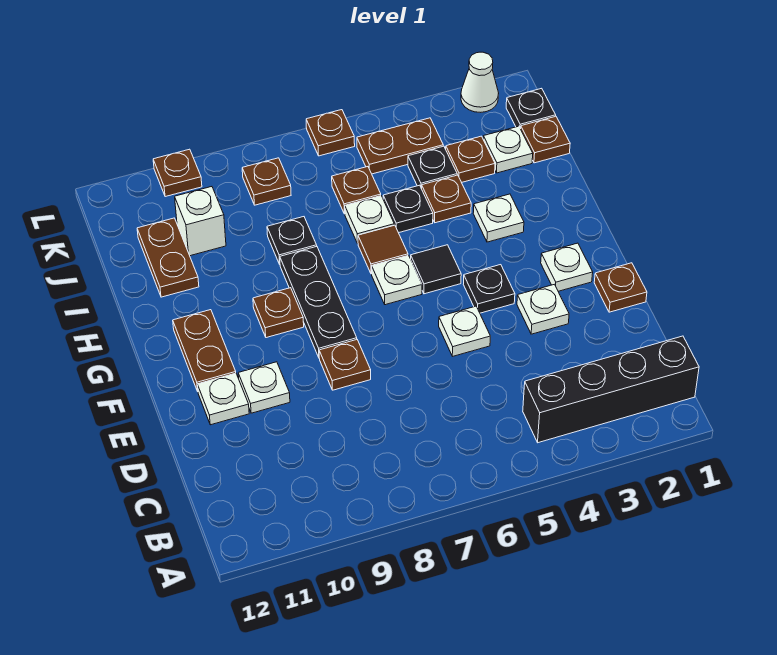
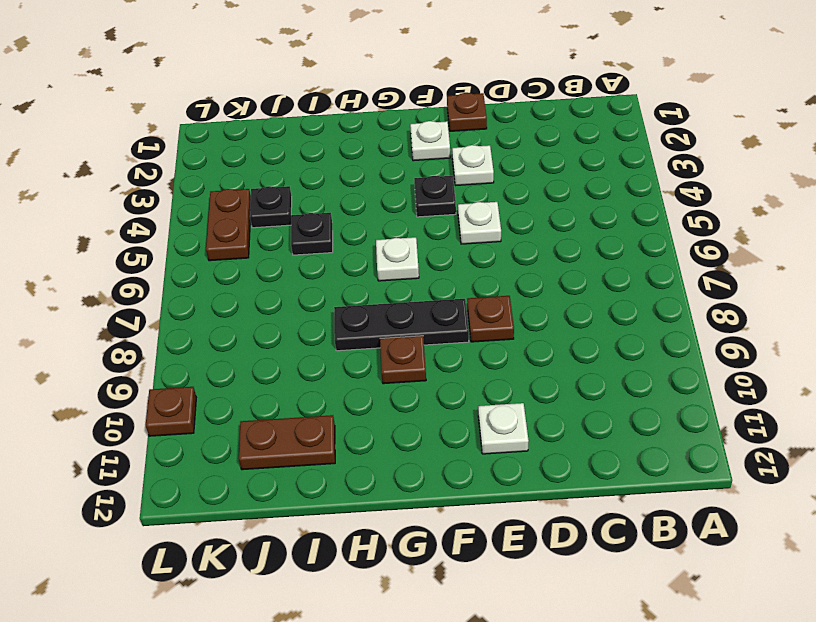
none -> black brick B1:B4 level 1
none -> white plate E10 level 1
none -> brown plate F11:G11 level 1
none -> black tile G5 level 1

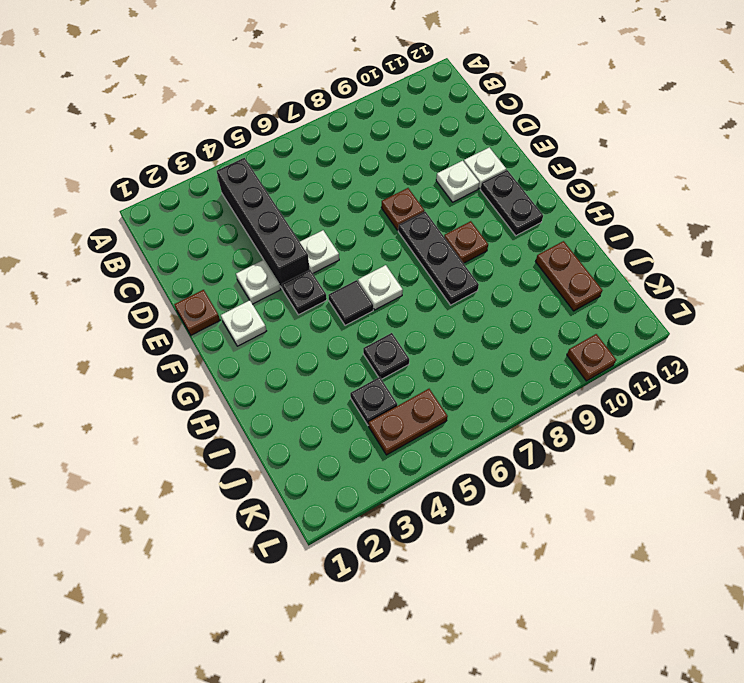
black brick B4:E4 level 1 -> black brick B1:B4 level 1
black plate F11:G11 level 1 -> brown plate F11:G11 level 1
none -> white plate H3 level 1
none -> brown tile H6 level 1
none -> brown plate I4 level 1
none -> white plate I6 level 1

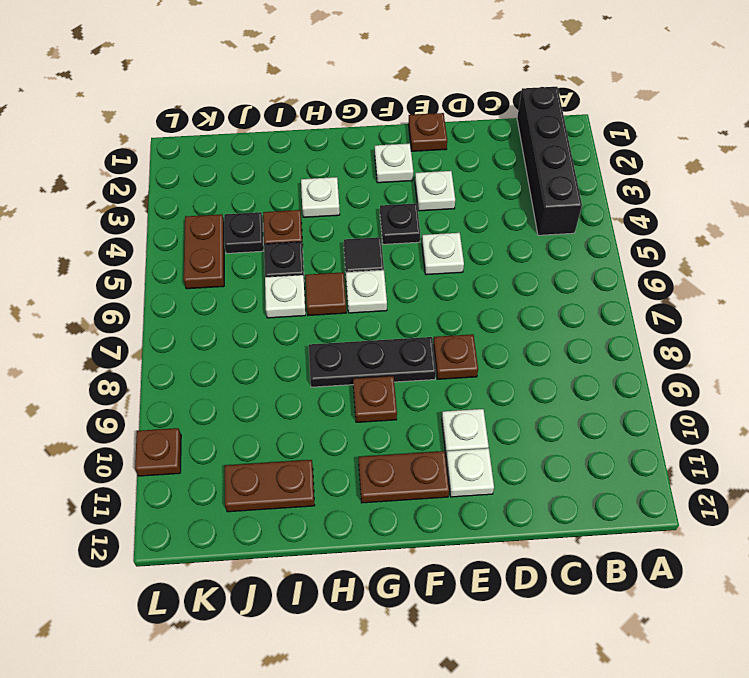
none -> black plate I8 level 1
none -> brown plate J1 level 1
none -> white plate J2 level 1
none -> brown plate J3 level 1

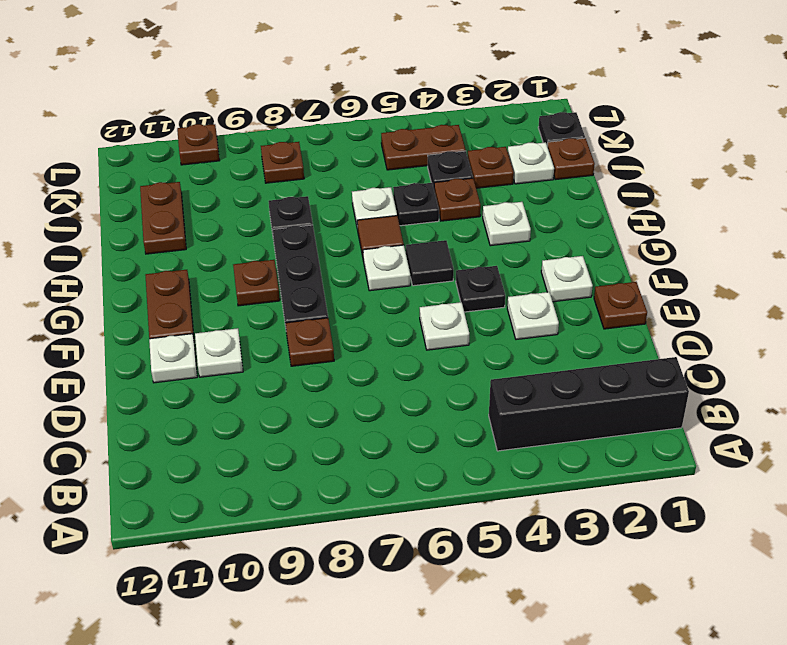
none -> brown plate J6 level 1
none -> white brick J10 level 1
none -> white cone L2 level 1
none -> brown plate L6 level 1

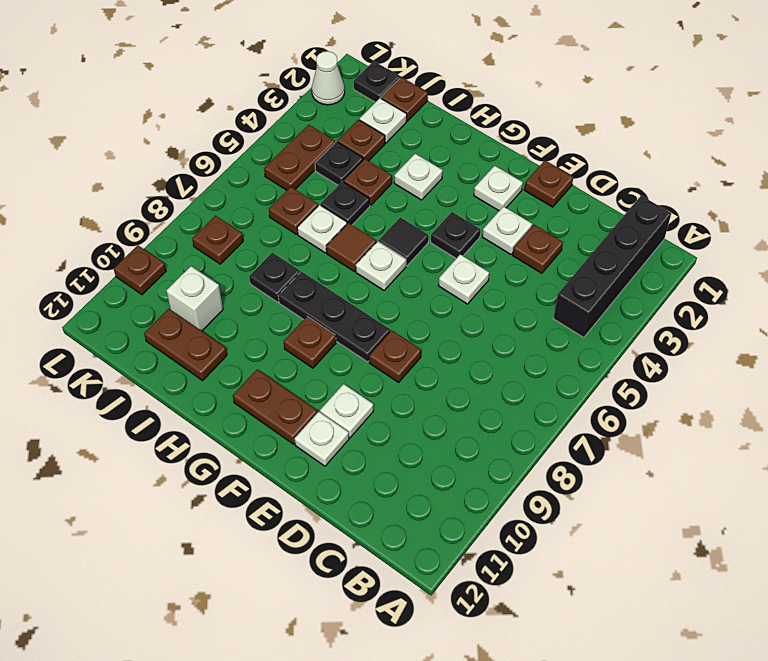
brown plate D3 level 1 -> brown plate L6 level 1

